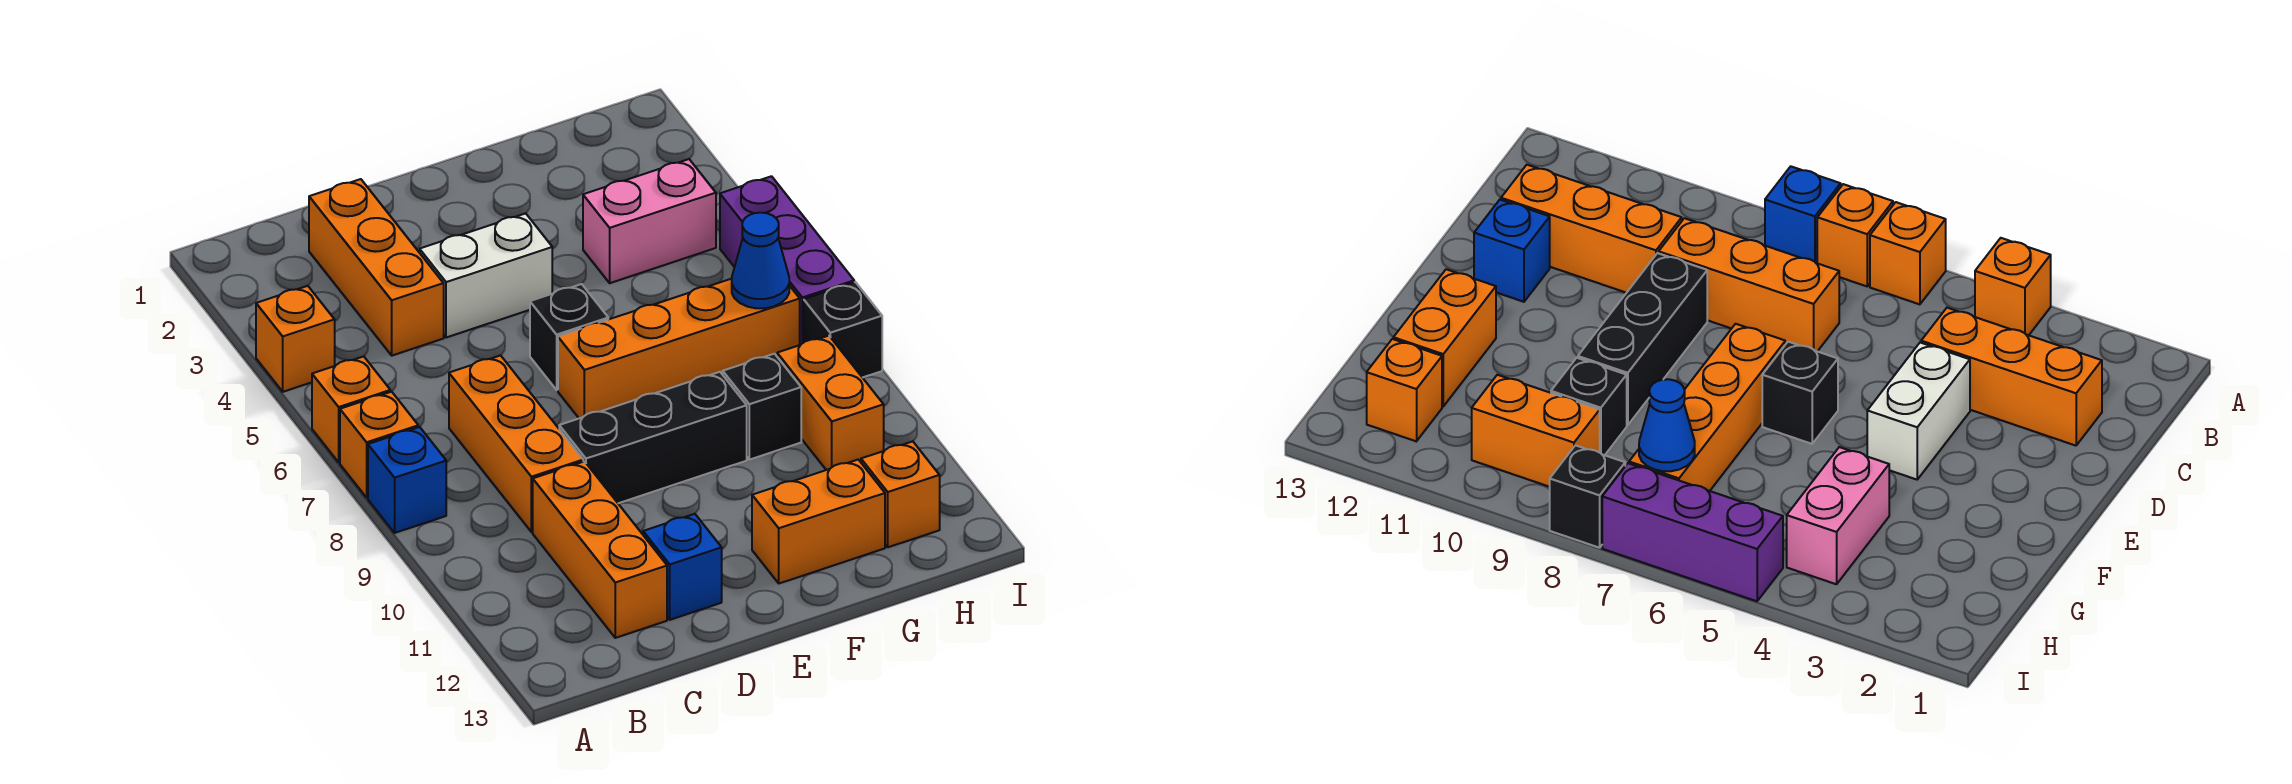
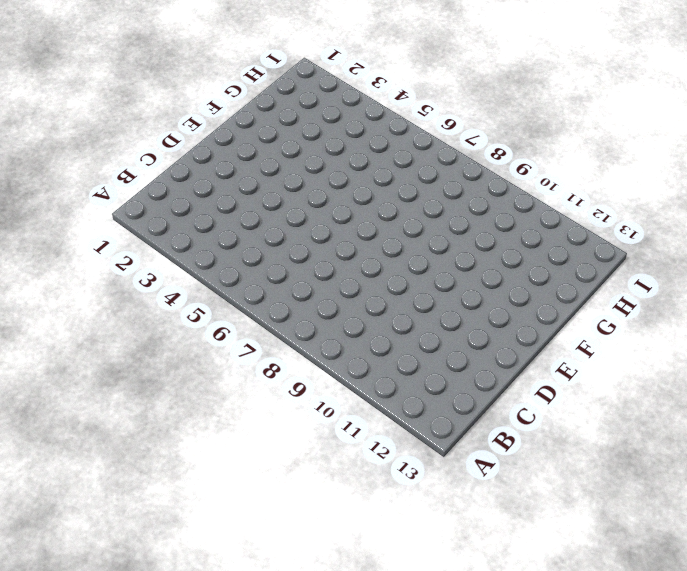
none -> orange brick A4 level 1
none -> orange brick A6 level 1
none -> orange brick A7 level 1

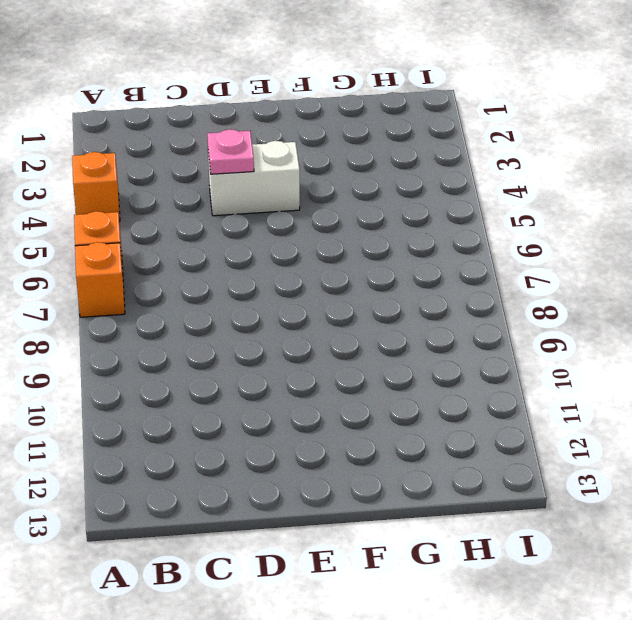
pink plate D4 level 2 -> none
none -> blue brick A8 level 1
none -> orange brick C2:C4 level 1
none -> orange brick C7:C9 level 1

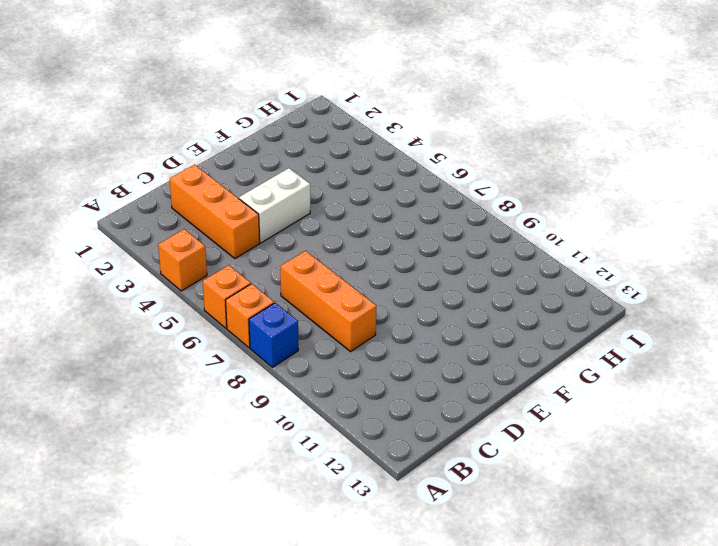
none -> orange brick C10:C12 level 1
none -> black brick D9:F9 level 1
none -> blue brick D12 level 1

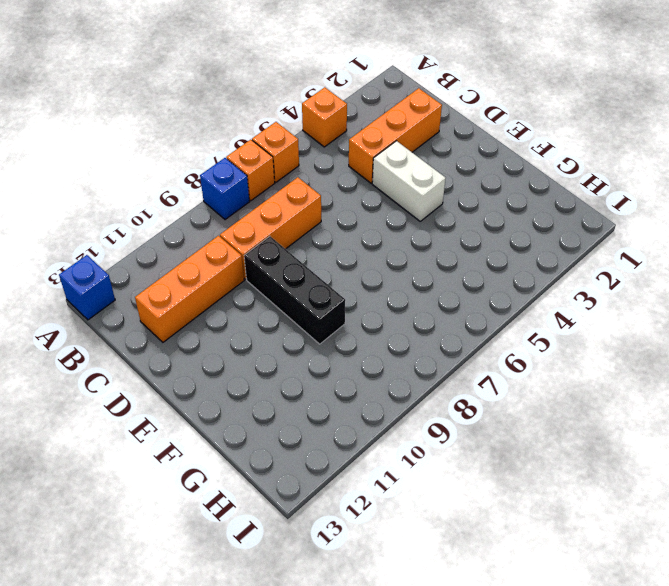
blue brick A13 level 1 -> blue brick D12 level 1
none -> black brick E6 level 1
none -> orange brick E7:H7 level 1
none -> orange brick F12:G12 level 1

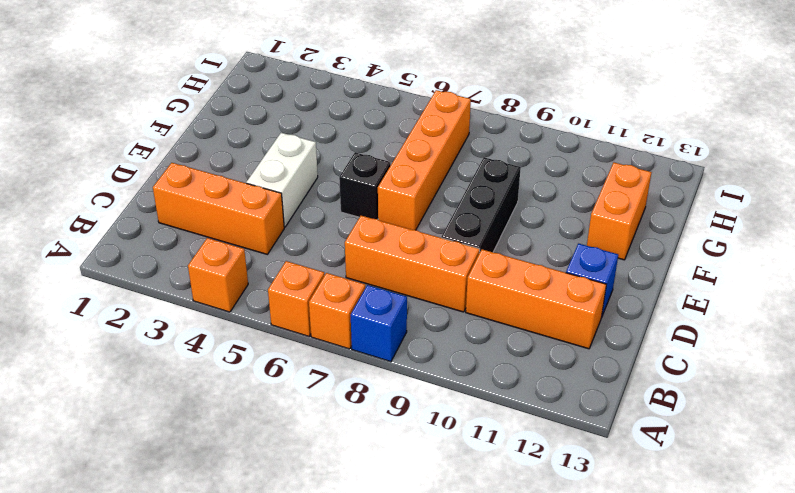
none -> pink brick G4:H4 level 1
none -> black brick G9 level 1
none -> orange brick H9:H10 level 1

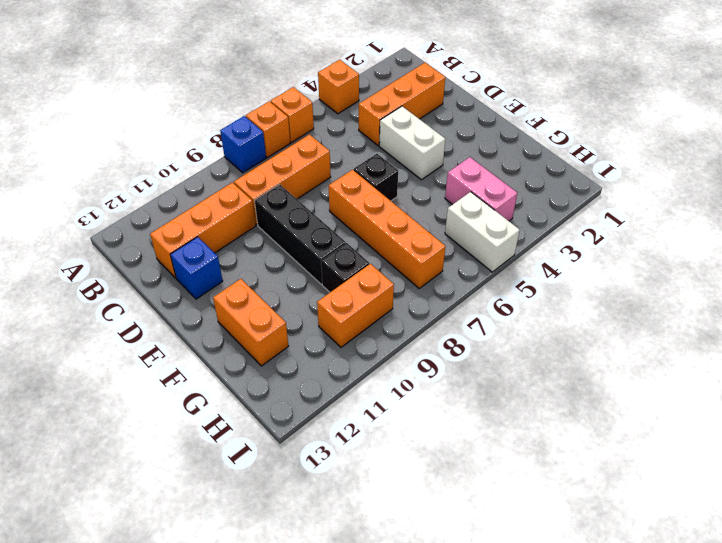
white brick H5:I5 level 1 -> purple brick I5:I7 level 1
none -> orange brick H12 level 1
none -> black brick I8 level 1
none -> blue cone H7 level 2

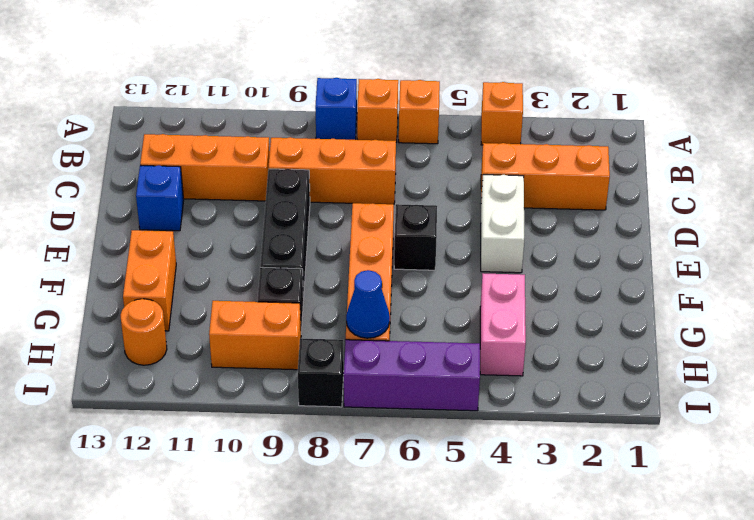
orange round brick H12 level 1 -> orange brick H12 level 1

